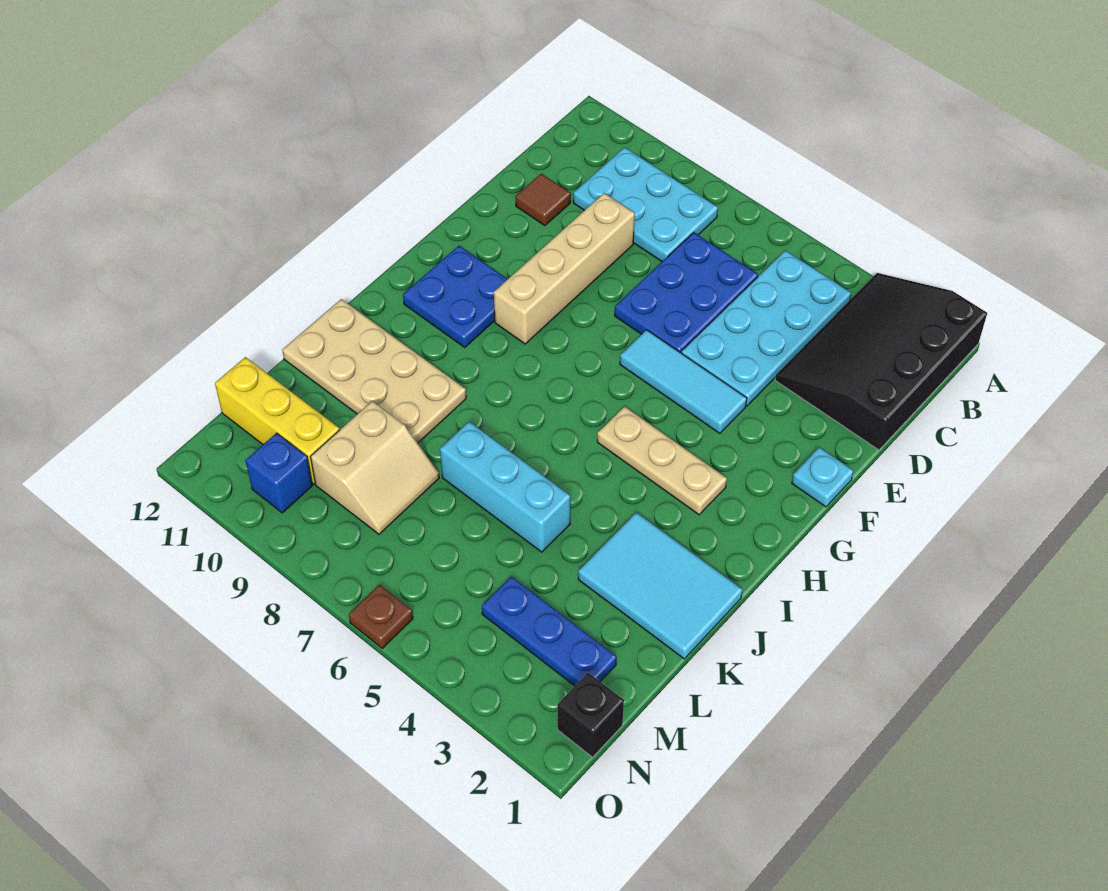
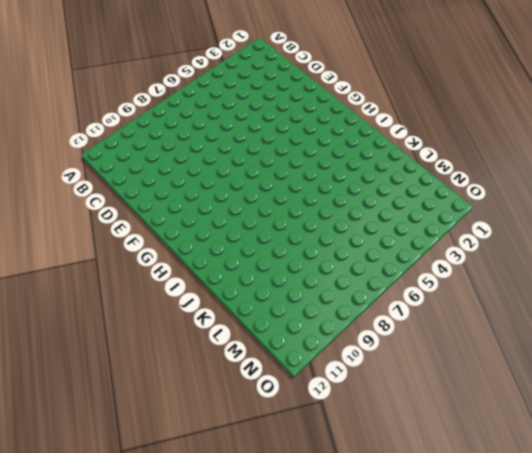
none -> black slope A1:D3 level 1 top 1
none -> cyan plate B4:E5 level 1
none -> cyan plate B8:C10 level 1

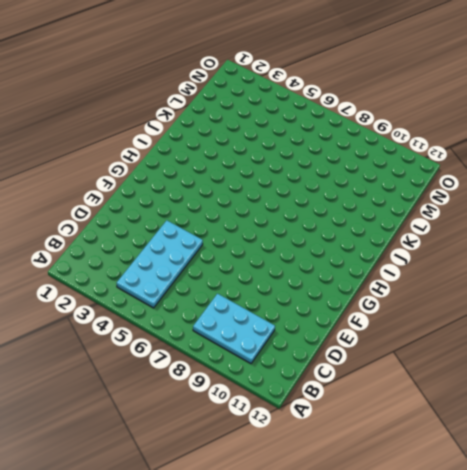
none -> black slope A1:D3 level 1 top 1
none -> blue plate C6:E7 level 1
none -> tan brick D9:G9 level 1

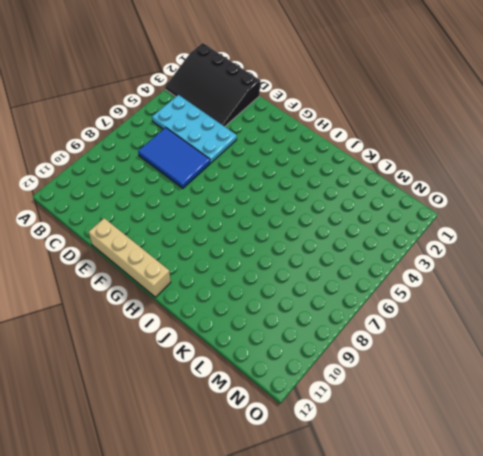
blue tile C6:E7 level 1 -> blue plate C6:E7 level 1
tan brick E12:H12 level 1 -> tan brick D9:G9 level 1
none -> cyan plate B8:C10 level 1
none -> brown tile D11 level 1
none -> cyan plate F1 level 1

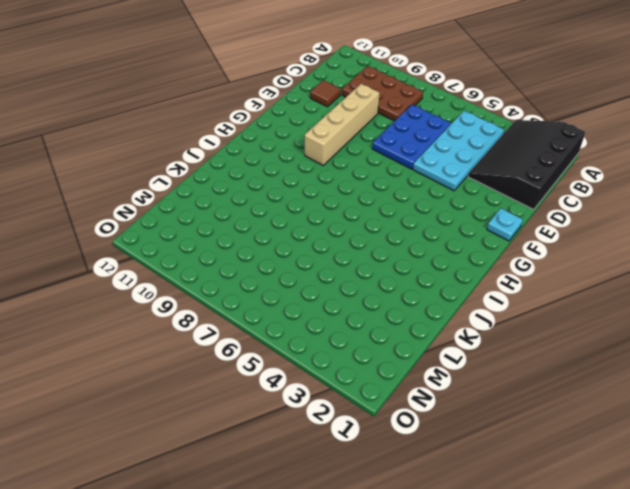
brown plate B8:C10 level 1 -> cyan plate B8:C10 level 1
none -> cyan tile F4:F6 level 1
none -> blue plate G10:H11 level 1
none -> tan plate H3:H5 level 1

